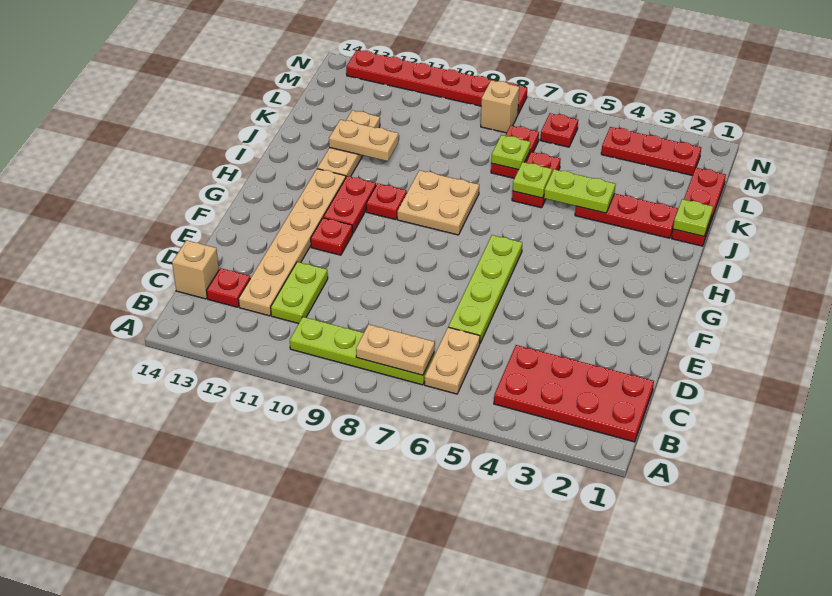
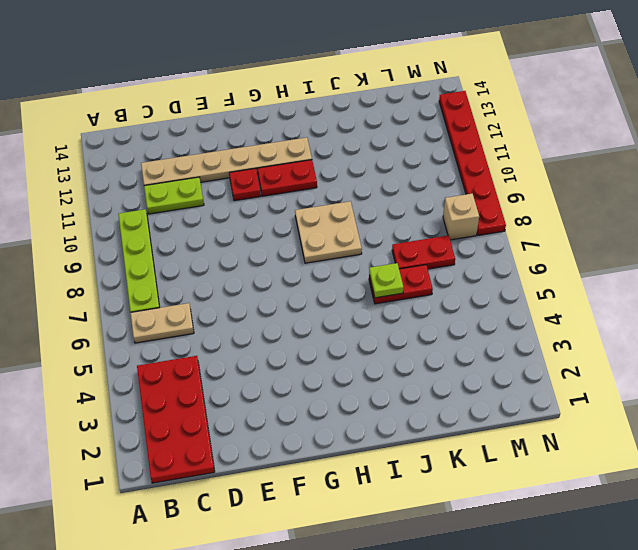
none -> red plate C13 level 1
none -> tan brick C14 level 1
none -> lime plate D6:G6 level 1

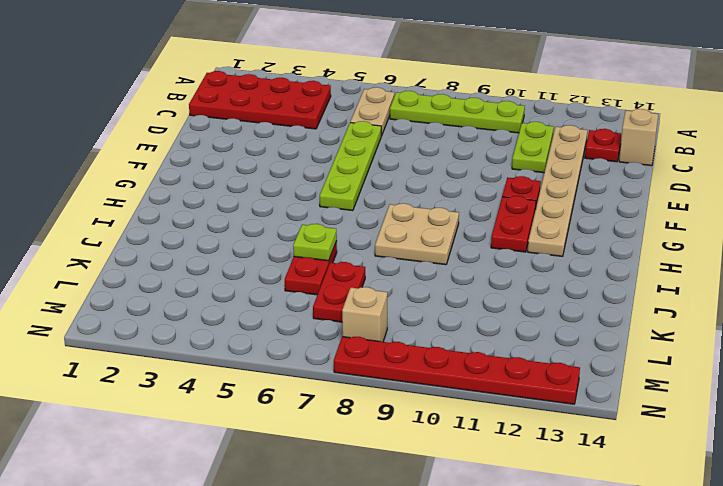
none -> red plate H10 level 1
none -> tan plate I12:K12 level 1
none -> red plate J1:L1 level 1

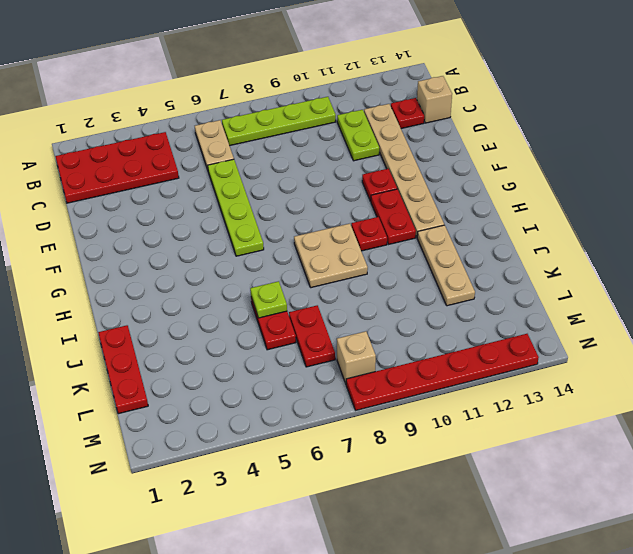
none -> red plate J2:J4 level 1
none -> red plate M2:M4 level 1
none -> red plate M6 level 1

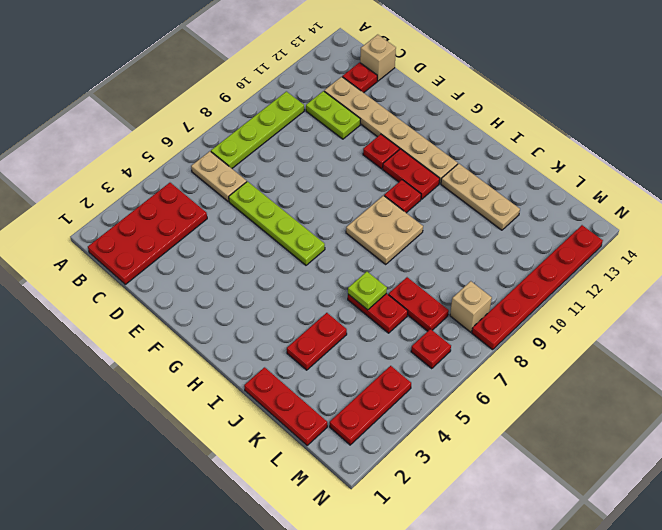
red plate J3:J4 level 1 -> red plate J2:J4 level 1
none -> tan plate B7:B8 level 2
none -> lime plate J1 level 2
none -> lime plate J4:J5 level 2

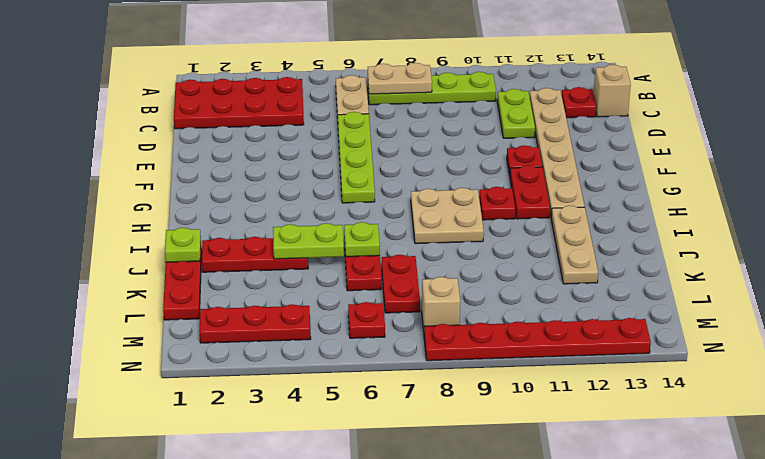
none -> tan plate J11:J12 level 2
none -> lime plate K7 level 2

